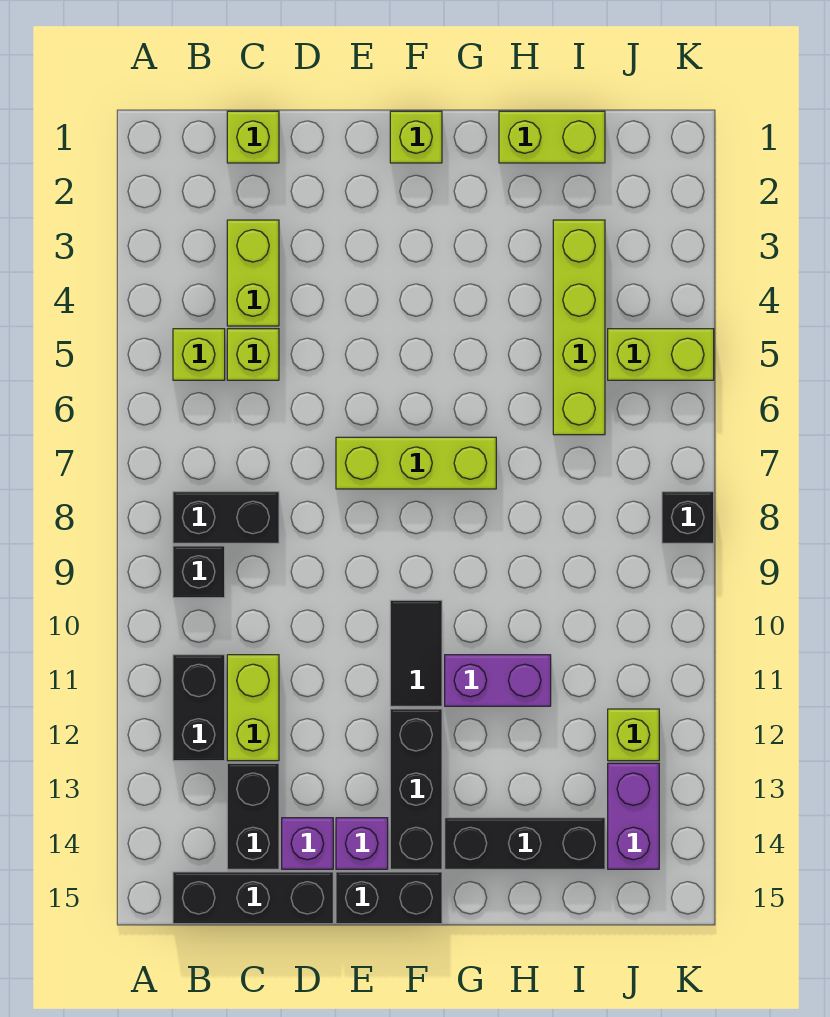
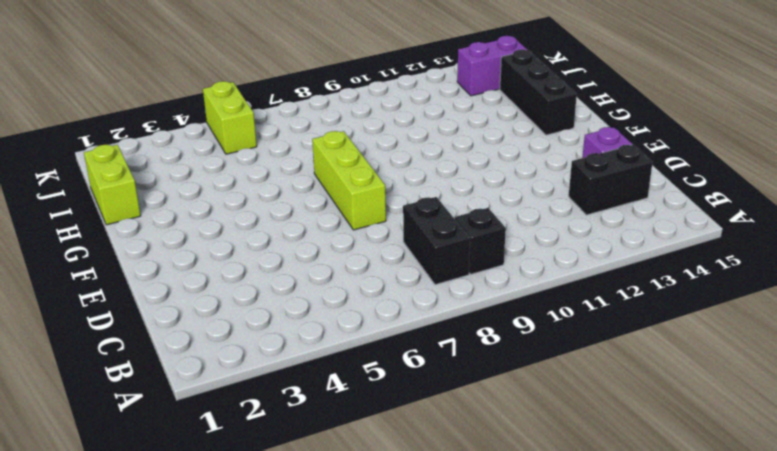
none -> lime brick B5 level 1
none -> black brick B11:B12 level 1
none -> black brick B15:D15 level 1

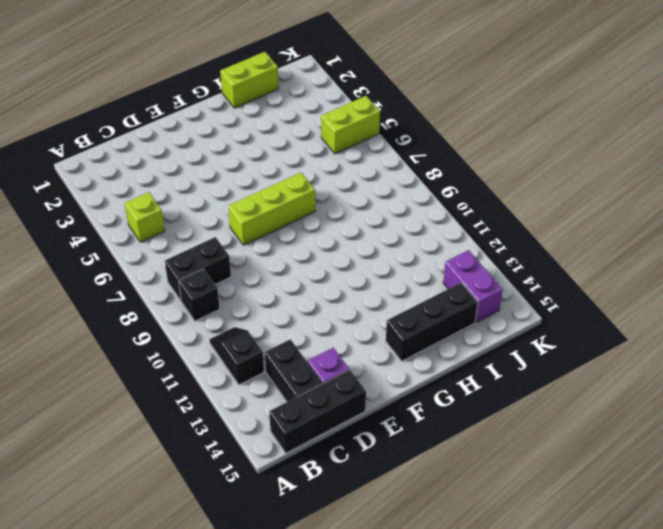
black slope B11:B12 level 1 top 12 -> black brick B11:B12 level 1
none -> lime brick C1 level 1
none -> lime brick C3:C4 level 1
none -> lime brick C5 level 1

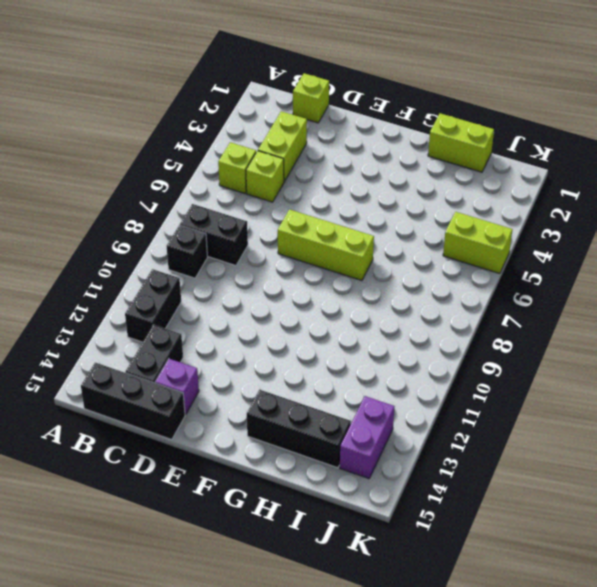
none -> lime brick C11:C12 level 1
none -> purple brick E14 level 1
none -> black brick E15:F15 level 1

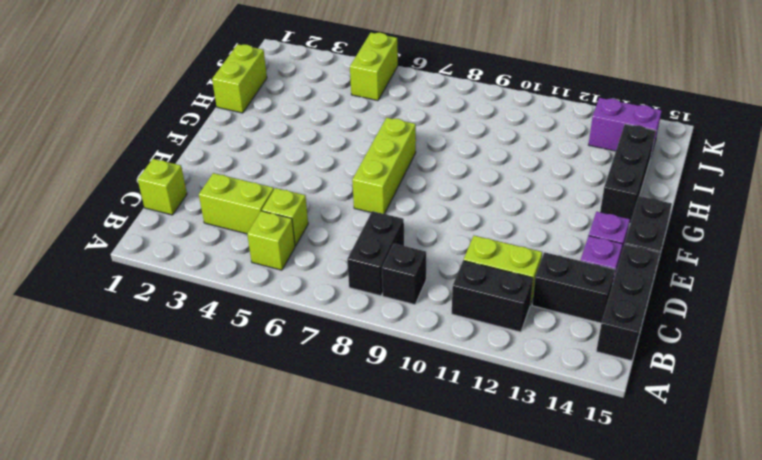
none -> lime brick F1 level 1
none -> black tile F10:F11 level 1
none -> black brick F12:F14 level 1

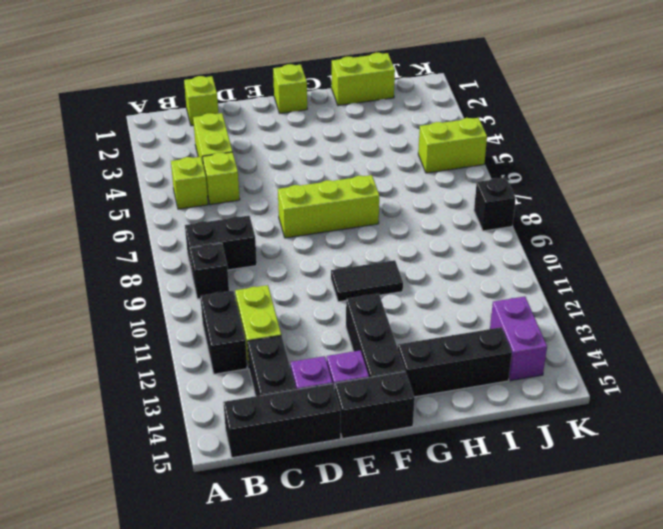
black tile F10:G10 level 1 -> black tile F10:F11 level 1
none -> purple brick G11:H11 level 1
none -> lime brick I3:I6 level 1
none -> lime brick J12 level 1

